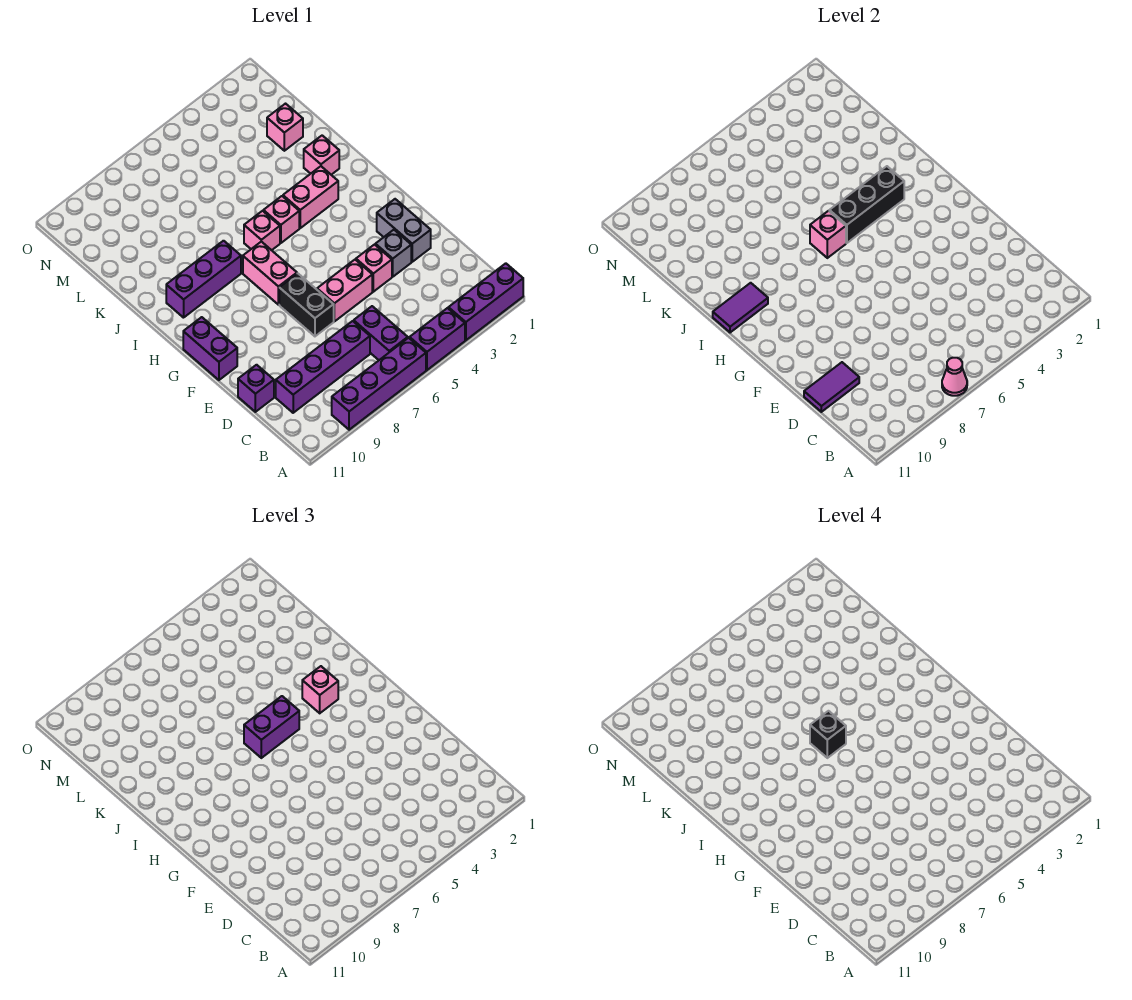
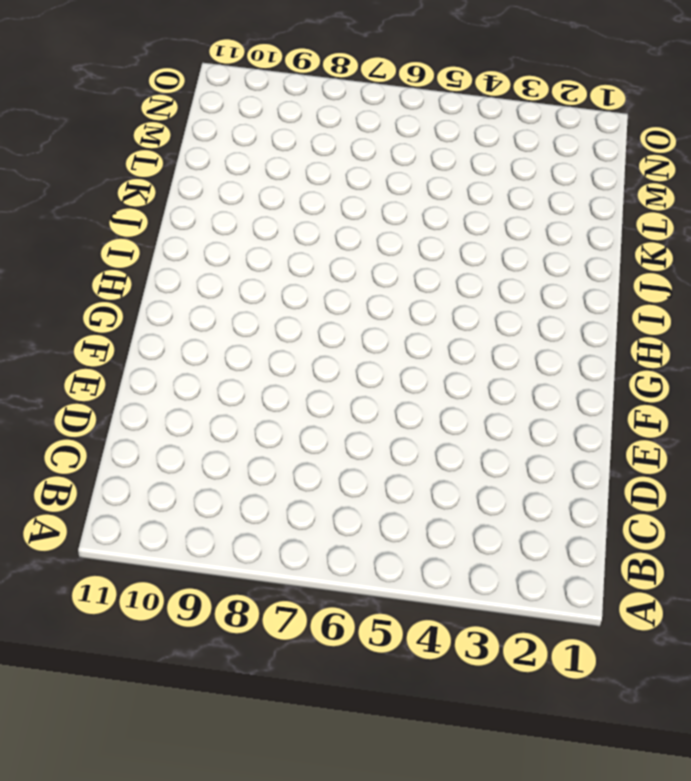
none -> purple brick A1:A3 level 1
none -> purple brick A4:A5 level 1
none -> purple brick A6:A9 level 1

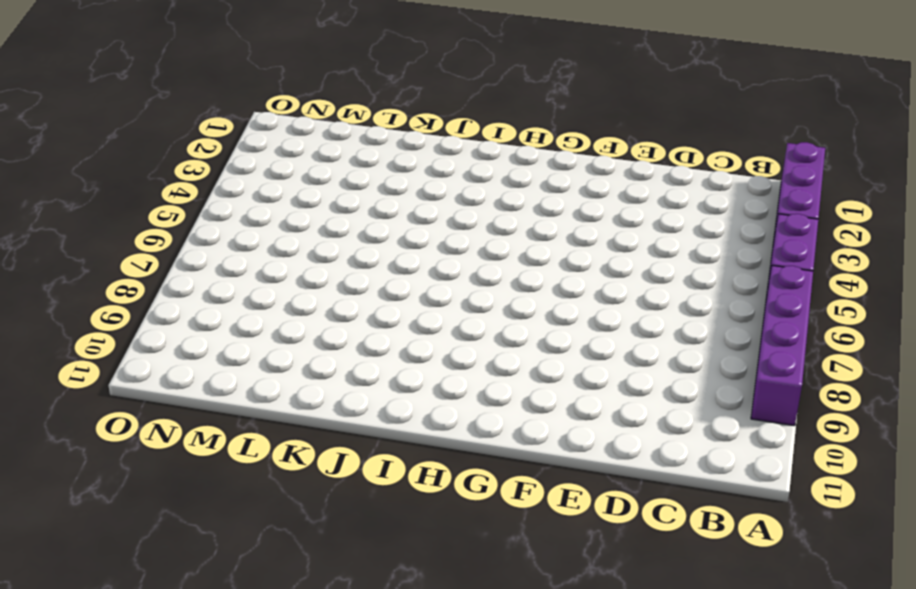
none -> purple brick B6:C6 level 1
none -> purple brick C7:C10 level 1
none -> purple brick D11 level 1

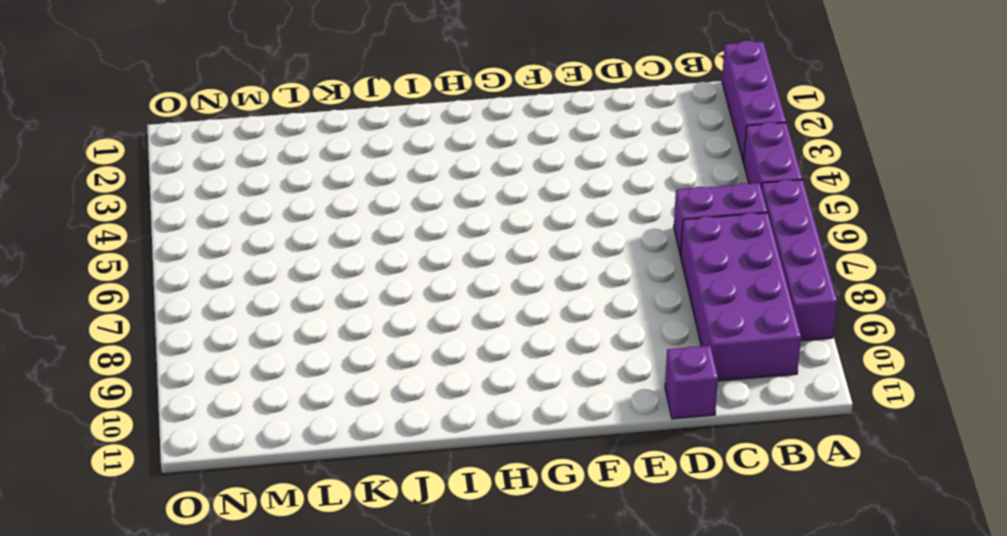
purple brick B7:C10 level 1 -> purple brick C7:C10 level 1
none -> grey brick E2:F2 level 1
none -> grey brick E3 level 1
none -> pink brick E4 level 1

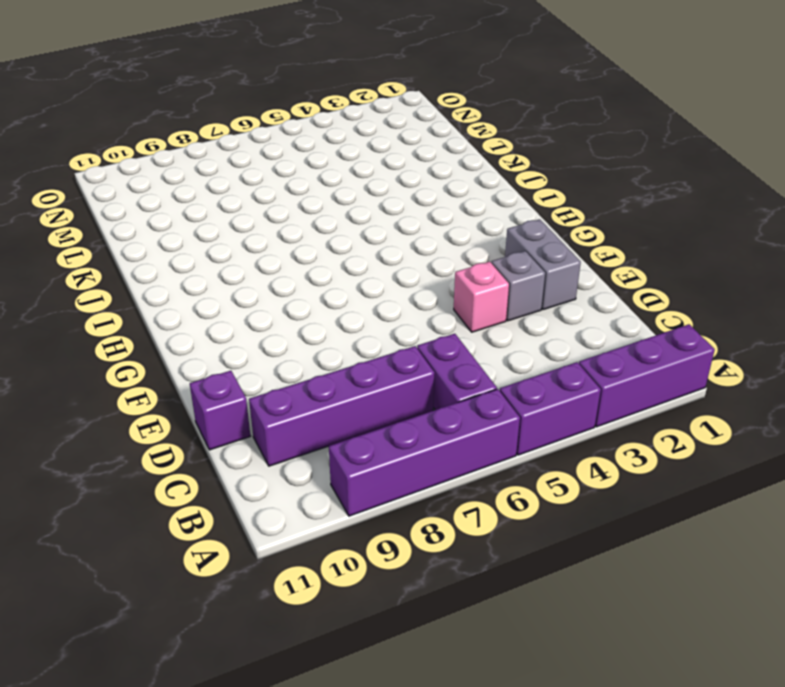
none -> pink brick E5:E6 level 1
none -> black brick E7:F7 level 1
none -> purple brick F11:G11 level 1

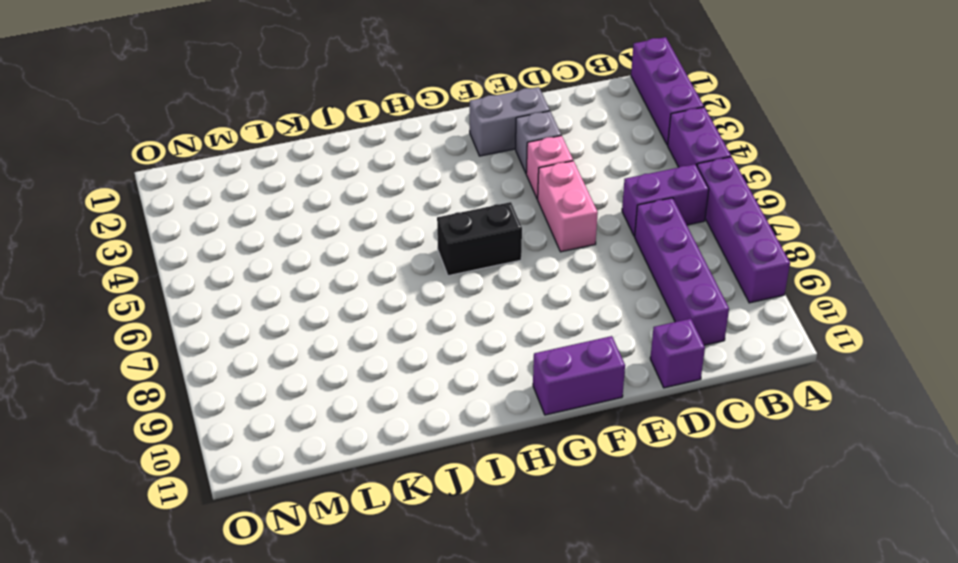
black brick G6:H6 level 1 -> black brick E7:F7 level 1
none -> pink brick G7:H7 level 1
none -> pink brick I3:I4 level 1
none -> pink brick I5 level 1

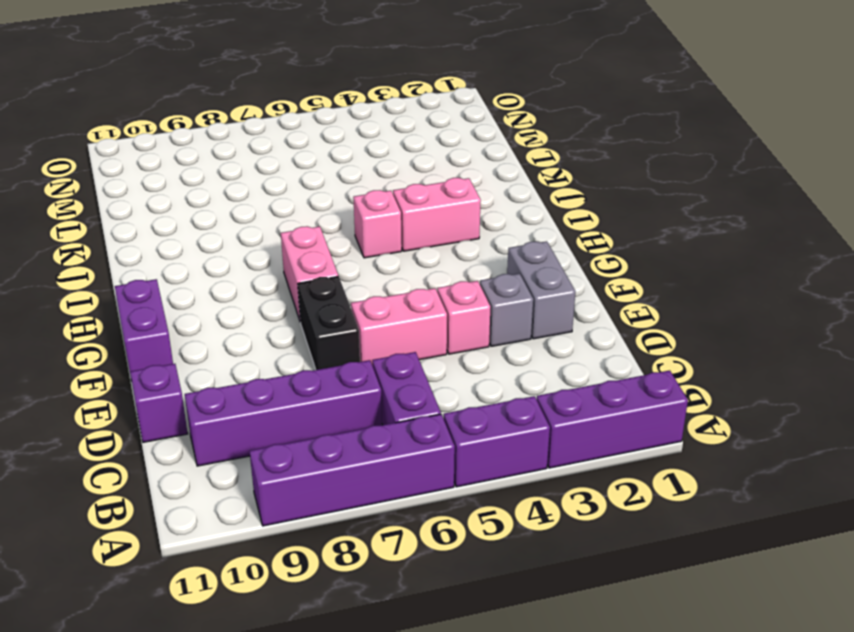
none -> pink brick I6 level 1
none -> purple brick I8:I10 level 1
none -> pink brick J2 level 1

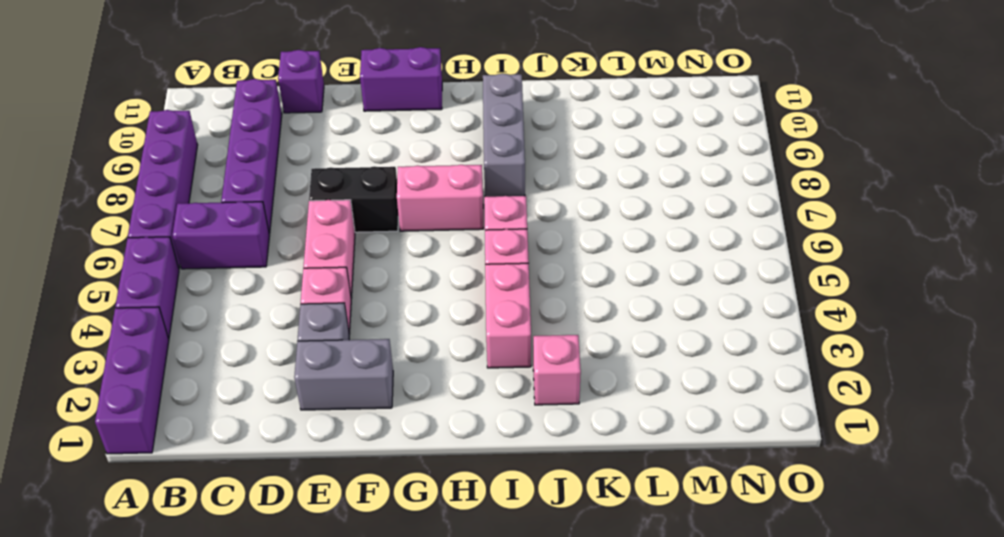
grey brick I8:I10 level 1 -> purple brick I8:I10 level 1
none -> pink brick L2 level 1
none -> pink cone A7 level 2
none -> purple tile D10:D11 level 2

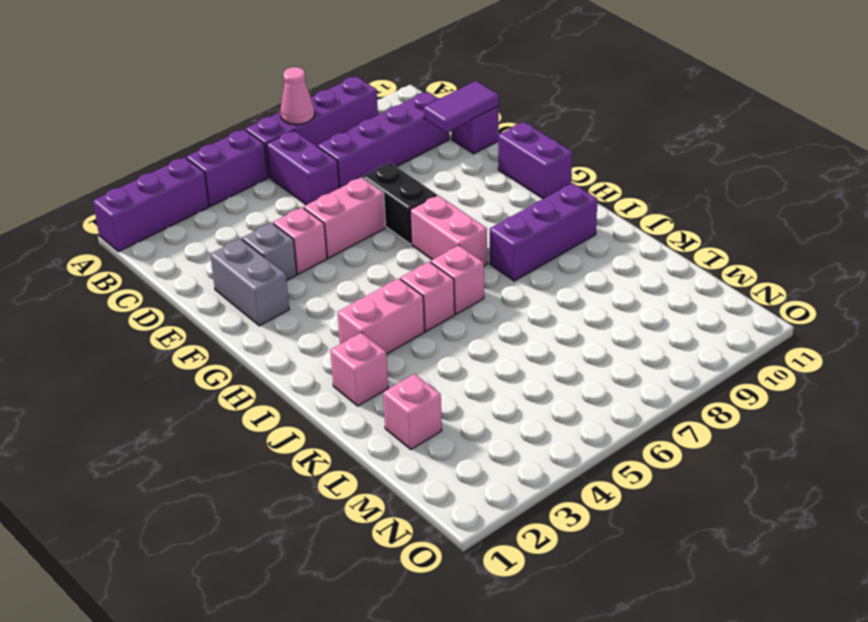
none -> black brick I3:I5 level 2
none -> pink brick I6 level 2
none -> purple tile I10:I11 level 2

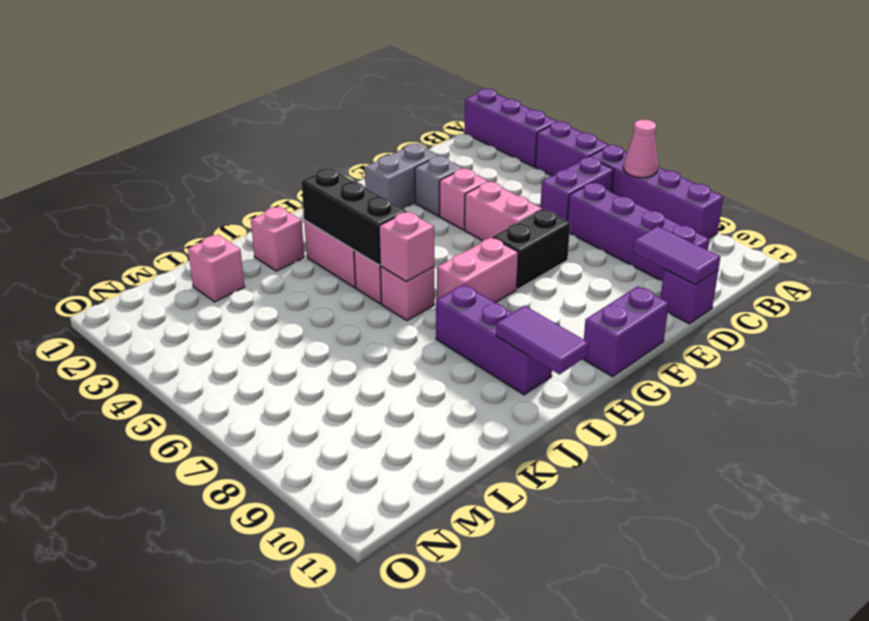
none -> pink brick I3 level 3
none -> purple brick I5:I6 level 3
none -> black brick I6 level 4

